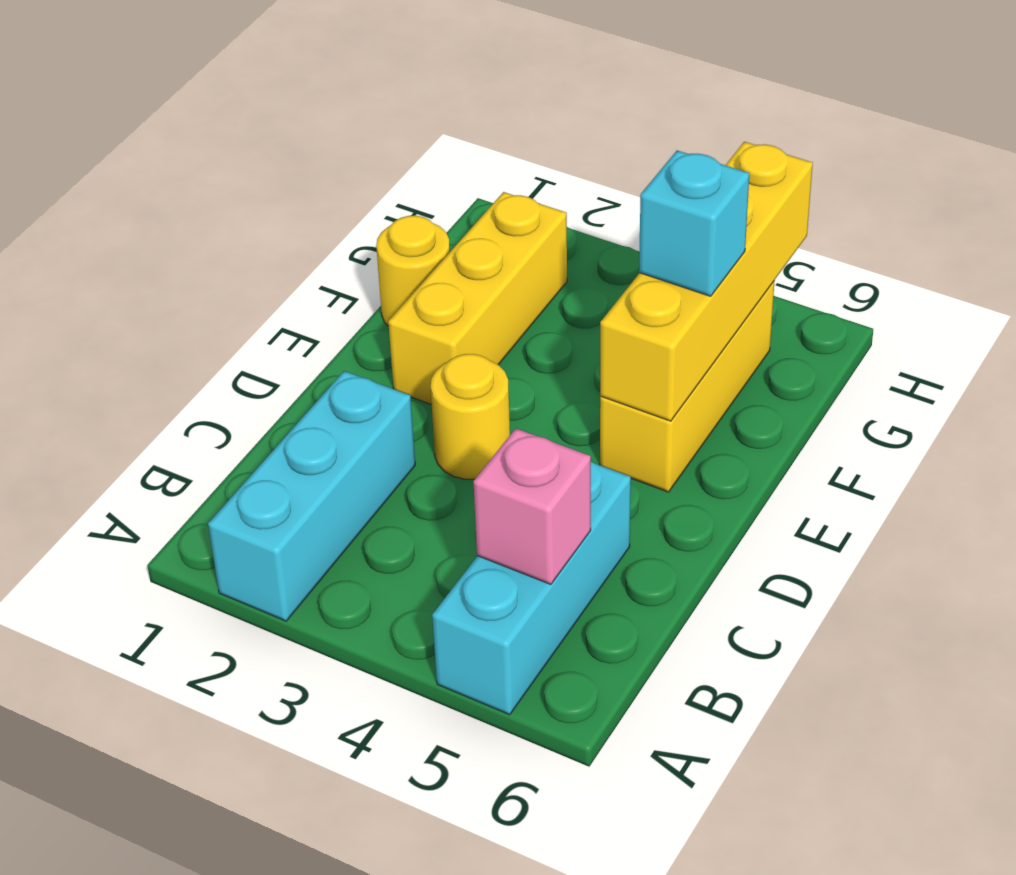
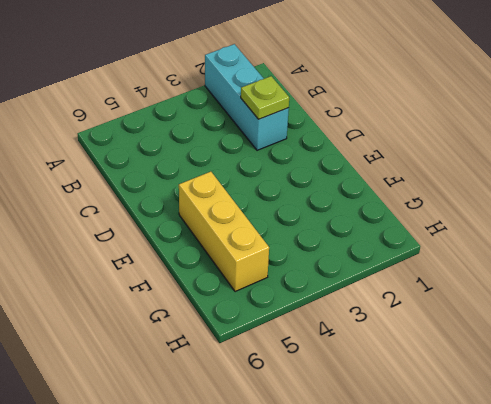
lime plate C2 level 2 -> none
none -> cyan brick A5:C5 level 1
none -> yellow round brick D3 level 1

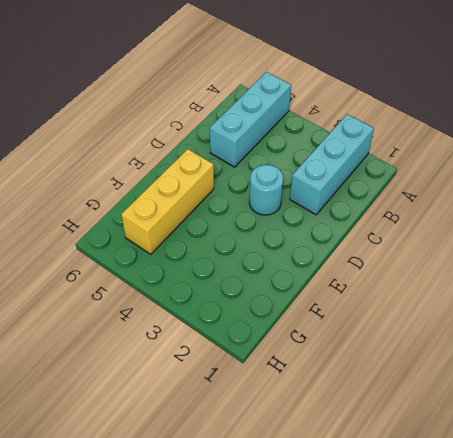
cyan round brick D3 level 1 -> yellow round brick D3 level 1
none -> yellow brick E2:G2 level 1
none -> yellow round brick F1 level 1

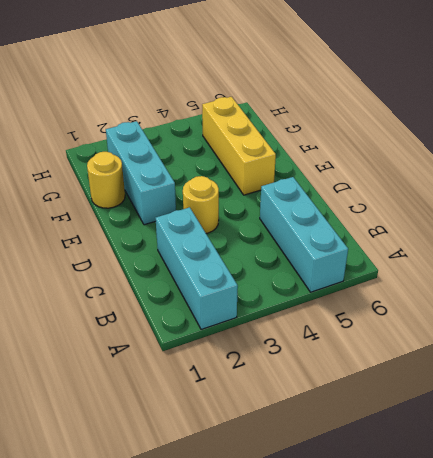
cyan brick E2:G2 level 1 -> yellow brick E2:G2 level 1
none -> pink brick B5 level 2
none -> yellow brick E5:H5 level 2

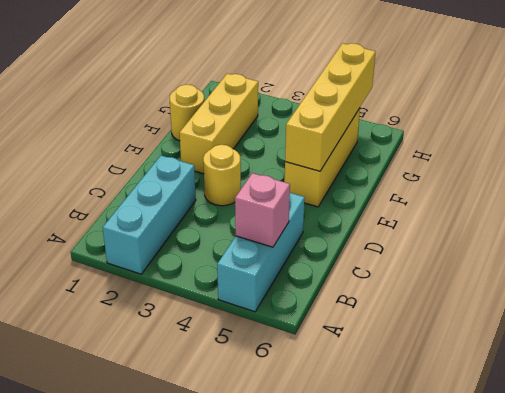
none -> cyan brick F5 level 3

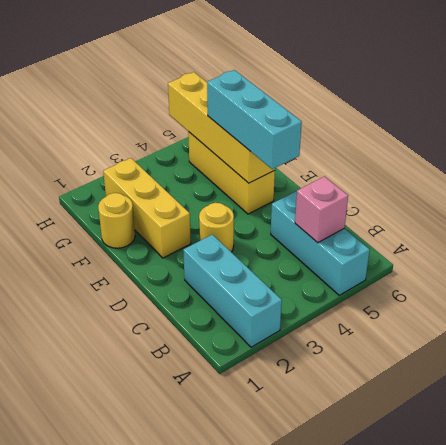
cyan brick D5:F5 level 3 -> cyan brick F5 level 3

